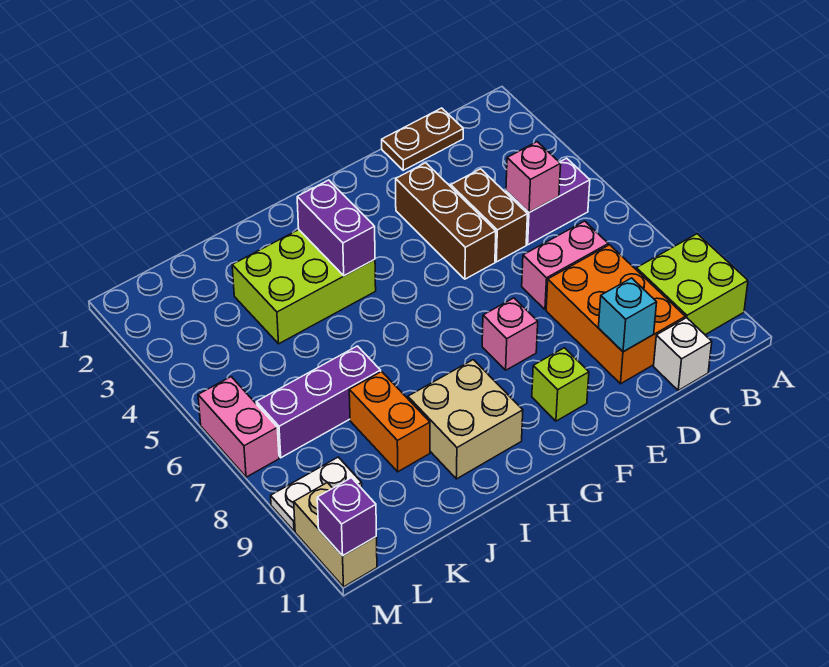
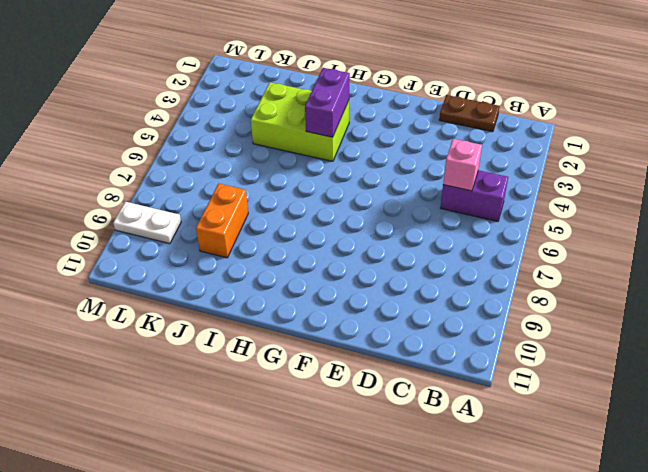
none -> lime brick A9:B10 level 1
none -> pink brick C7:D7 level 1
none -> orange brick C8:D10 level 1

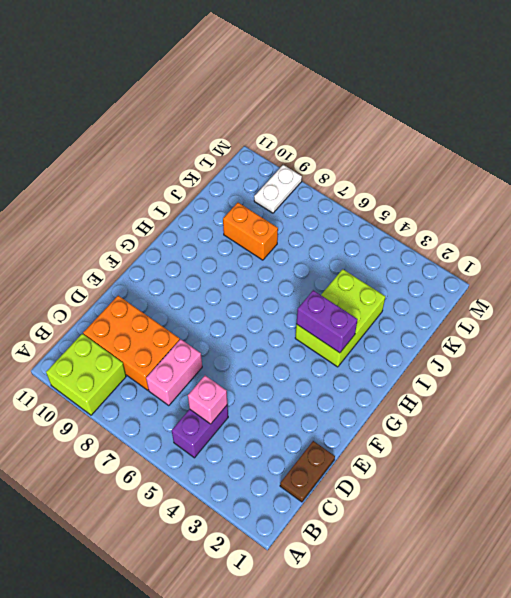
none -> white brick C11 level 1
none -> brown brick D4:D5 level 1
none -> brown brick E3:E5 level 1

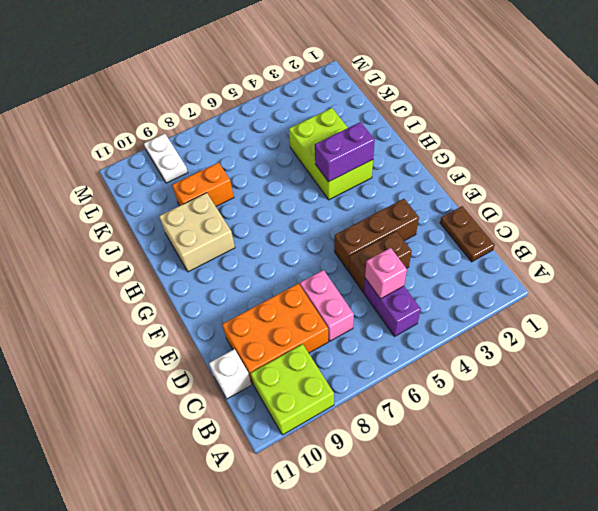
none -> pink brick F8 level 1
none -> lime brick F10 level 1
none -> purple brick J7:L7 level 1

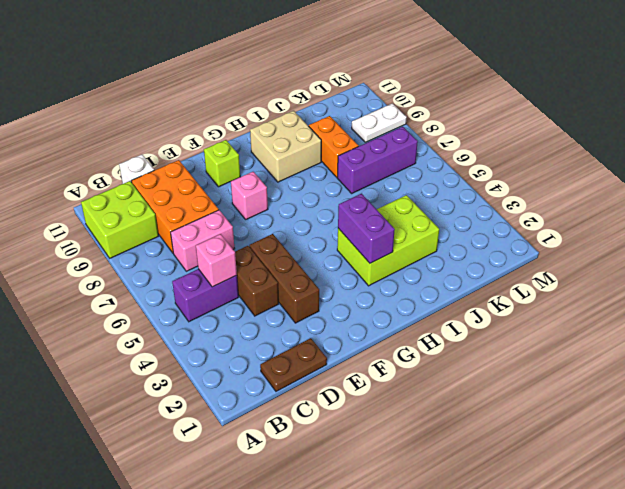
none -> pink brick M6:M7 level 1
none -> tan brick M10:M11 level 1
none -> cyan brick D10 level 2

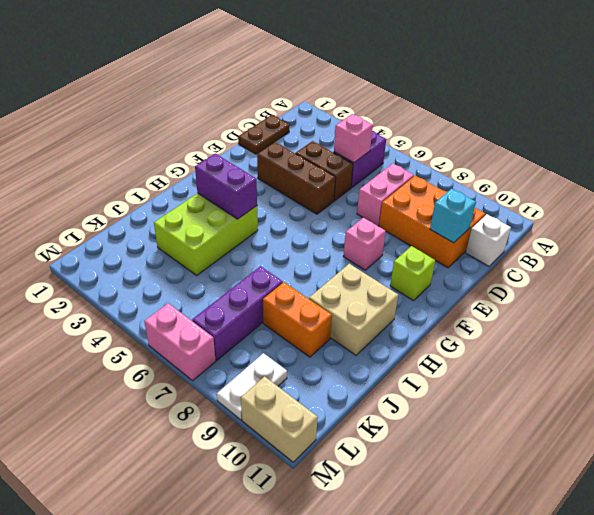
none -> lime brick A9:B10 level 1
none -> purple brick M11 level 2

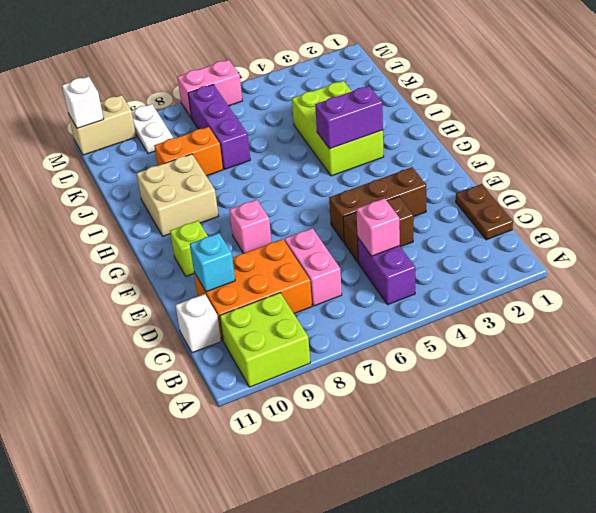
white brick M11 level 2 -> purple brick M11 level 2

